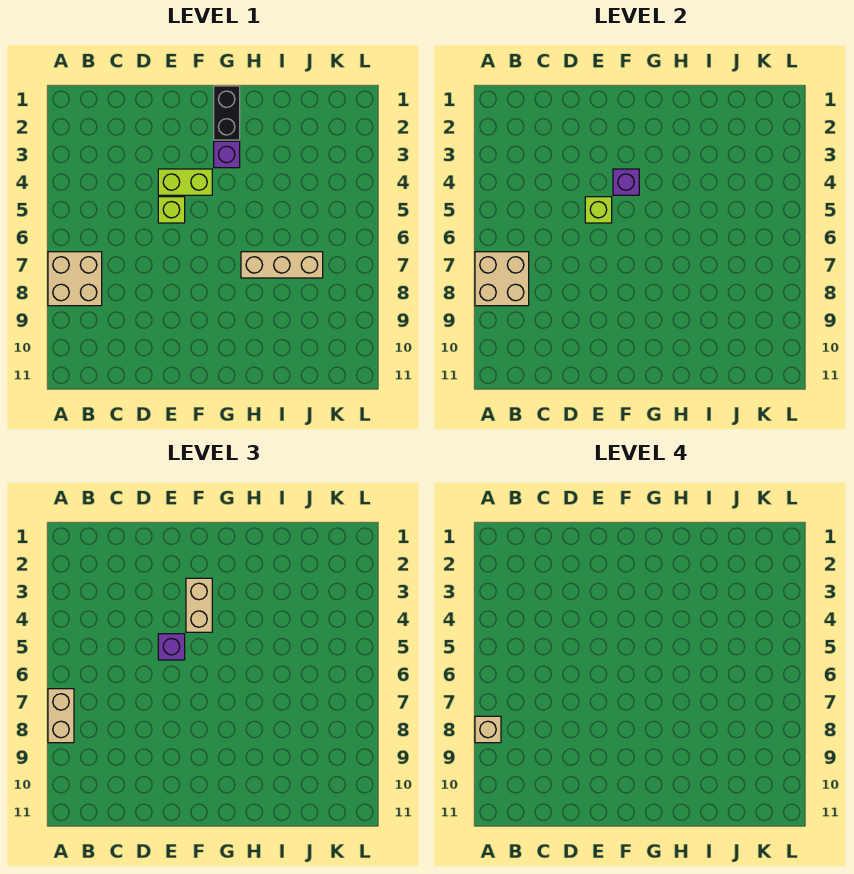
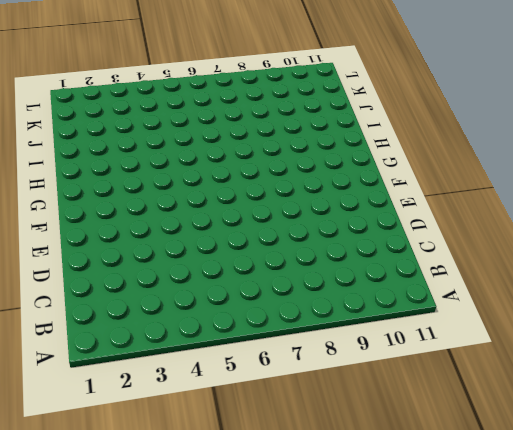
none -> tan brick A7:B8 level 1
none -> lime brick E4:F4 level 1
none -> lime brick E5 level 1

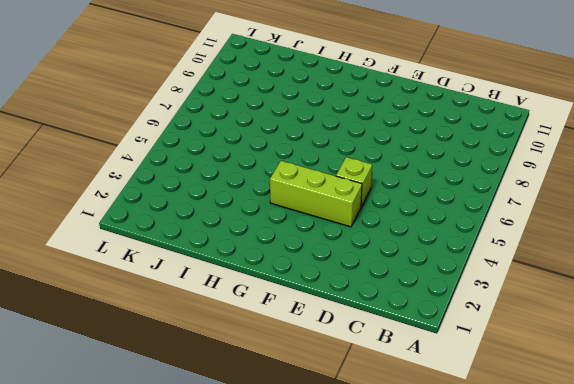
lime brick E4:G4 level 1 -> lime brick E4:F4 level 1
none -> tan brick A7:B8 level 1
none -> black brick G1:G2 level 1
none -> purple brick G3 level 1

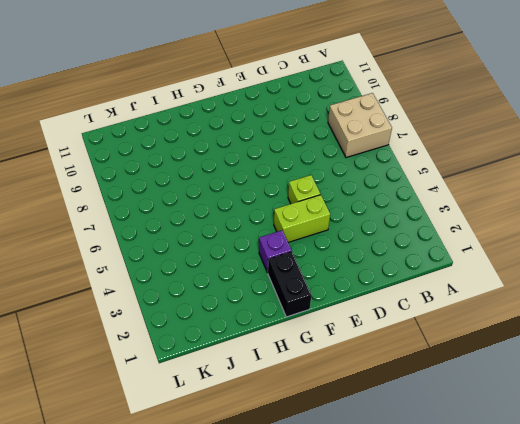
none -> tan brick H7:J7 level 1
none -> tan brick A7:B8 level 2
none -> lime brick E5 level 2

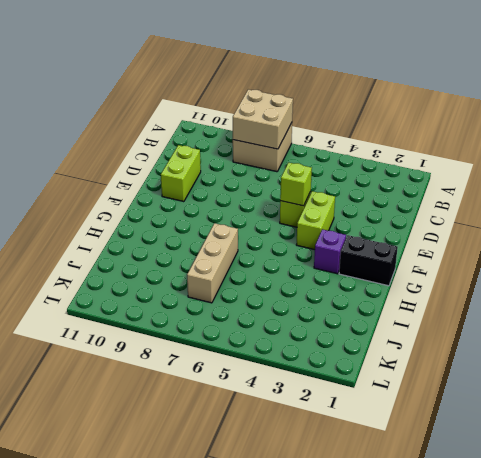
lime brick D10:E10 level 1 -> none
none -> purple brick F4 level 2
none -> tan brick A7:A8 level 3
none -> purple brick E5 level 3

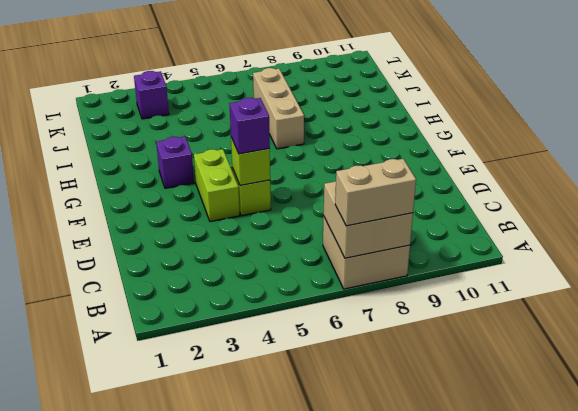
purple brick K3 level 1 -> purple brick F4 level 2
none -> black brick G1:G2 level 1
none -> tan brick F3:F4 level 3
none -> tan brick A8 level 4

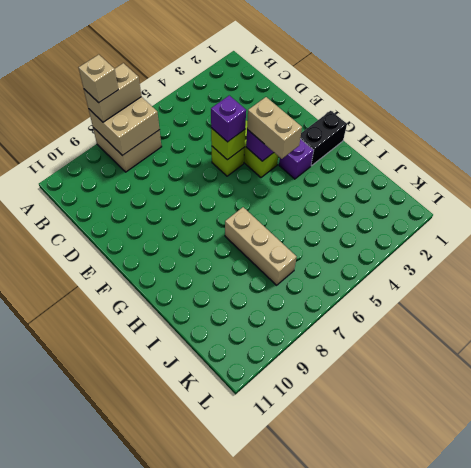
tan brick F4:G4 level 3 -> tan brick F3:F4 level 3

